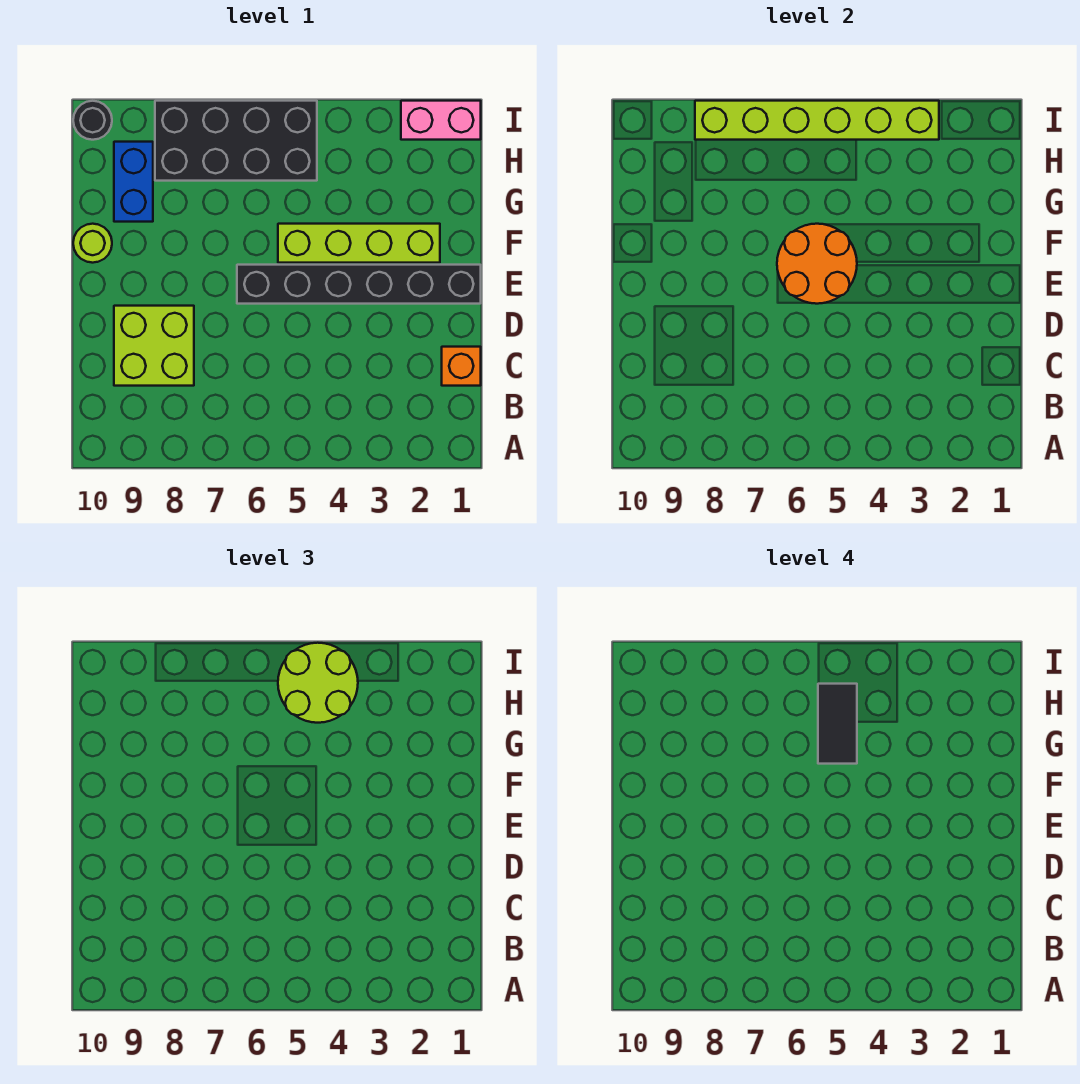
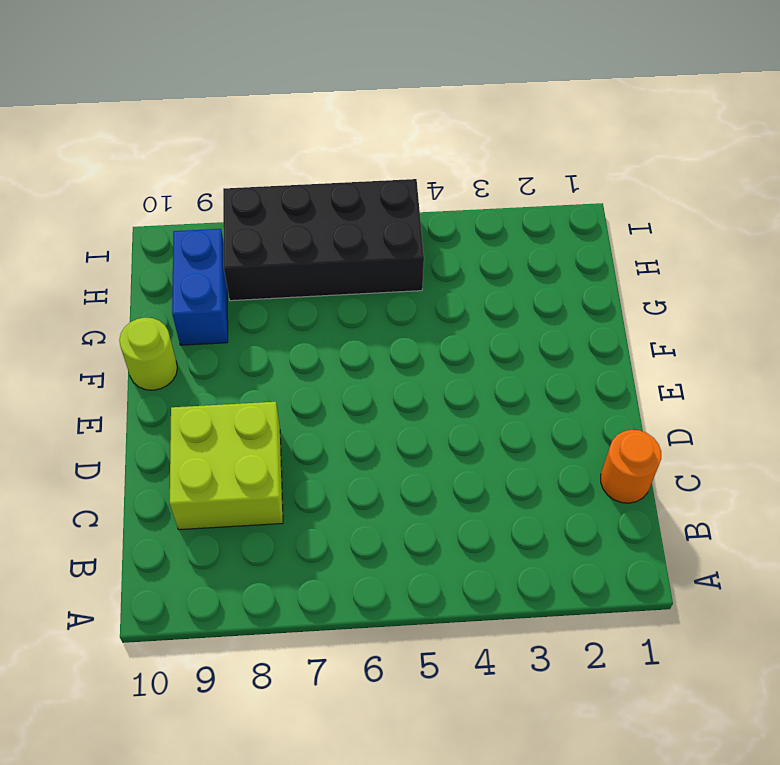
orange round brick C1 level 1 -> orange brick C1 level 1
none -> black brick E1:E6 level 1
none -> lime brick F2:F5 level 1
none -> pink brick I1:I2 level 1

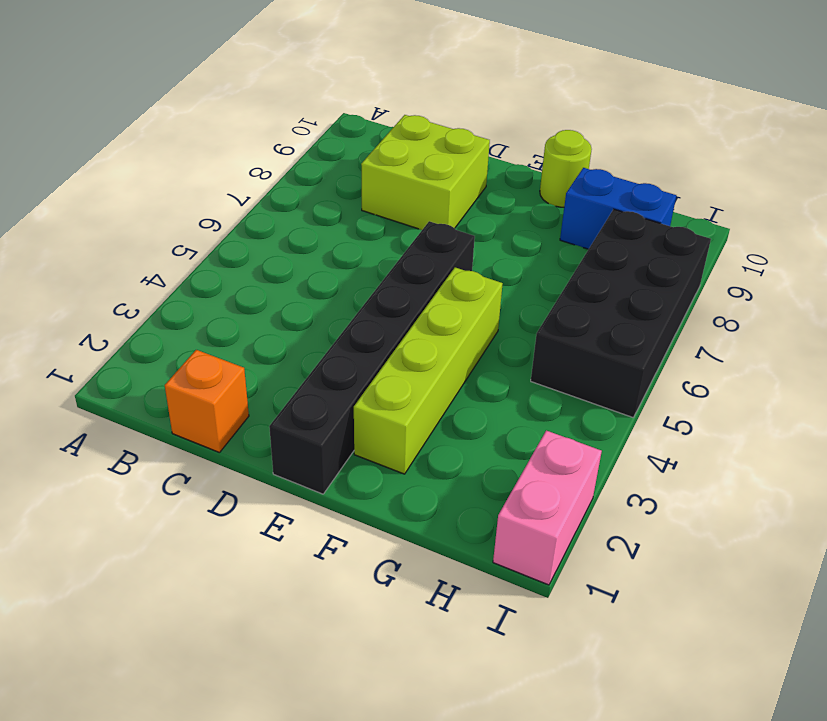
none -> black round brick I10 level 1
none -> orange round brick E5:F6 level 2
none -> lime brick I3:I8 level 2

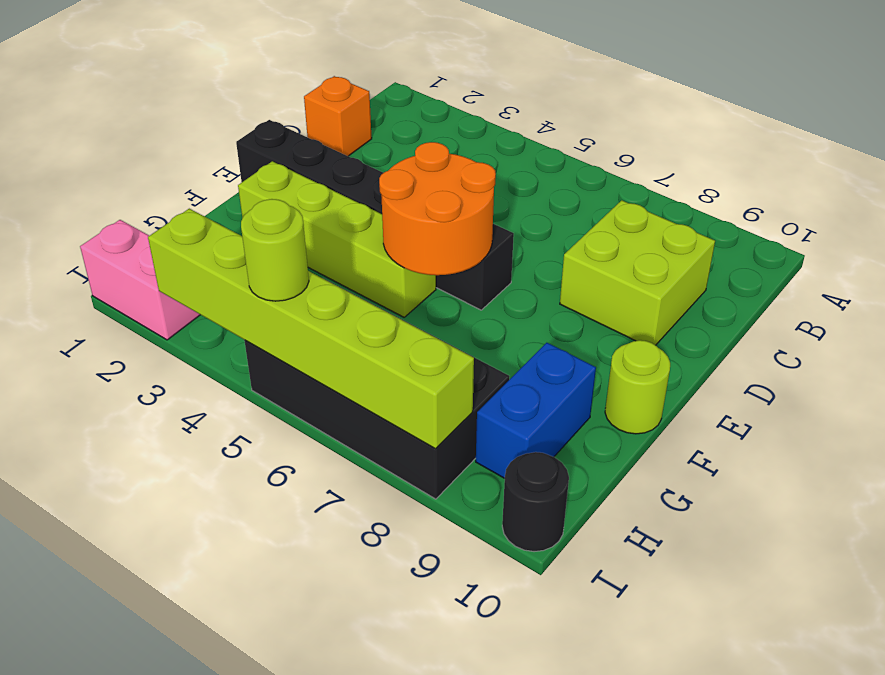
lime round brick I5 level 3 -> lime round brick H4:I5 level 3
none -> black tile G5:H5 level 4

